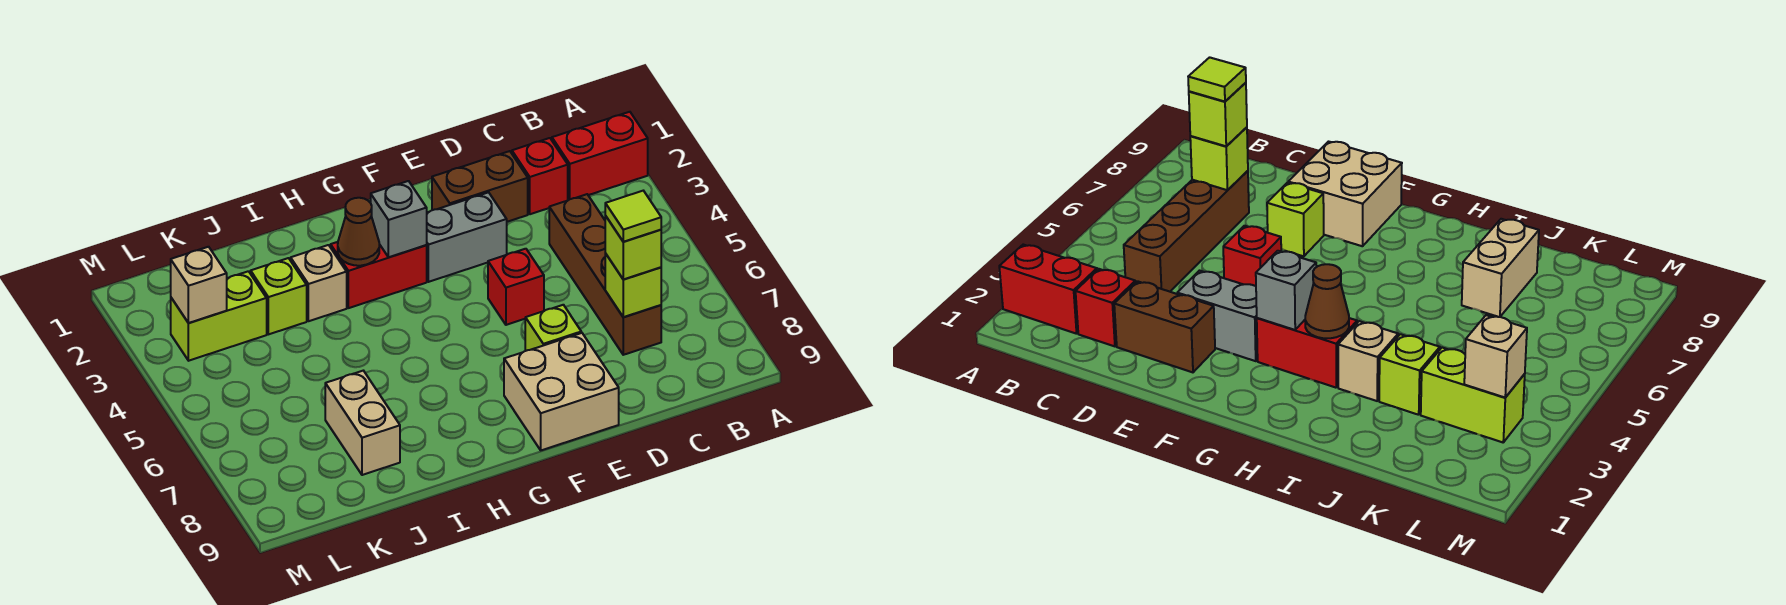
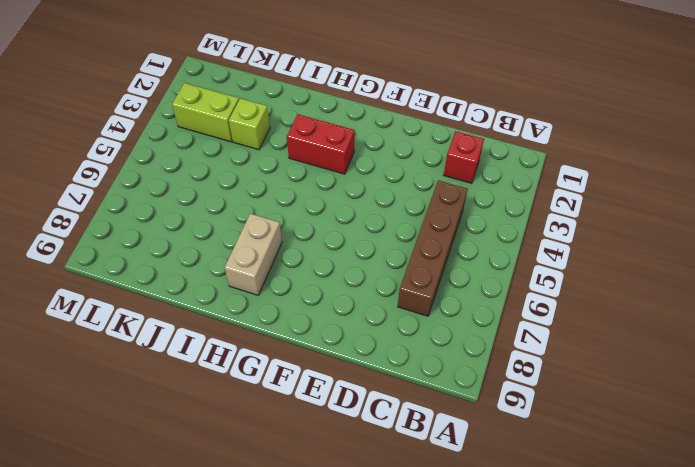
tan brick H7:H8 level 1 -> tan brick J7:J8 level 1
none -> red brick A2:B2 level 1
none -> brown brick D2:E2 level 1
none -> grey brick E3:F3 level 1

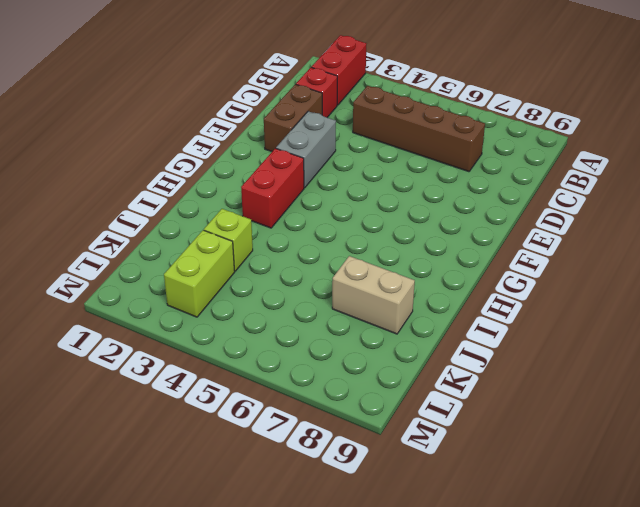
none -> red brick E5 level 1
none -> lime brick E7 level 1
none -> tan brick E8:F9 level 1

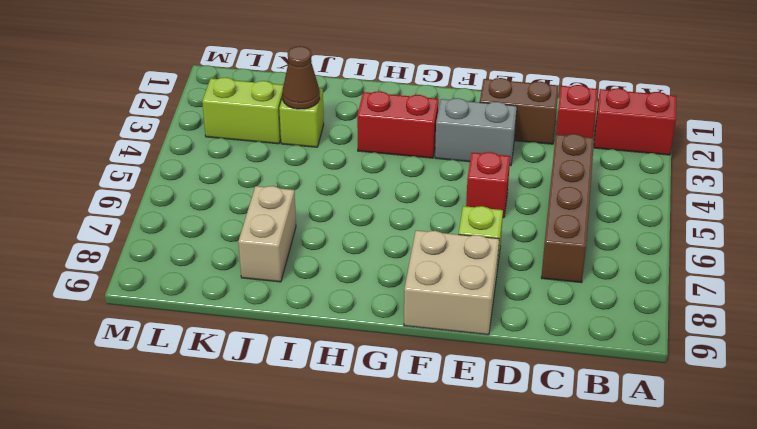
brown cone J3 level 2 -> brown cone H3 level 2
none -> tan brick I3 level 1
none -> lime brick C7 level 2
none -> grey brick G3 level 2

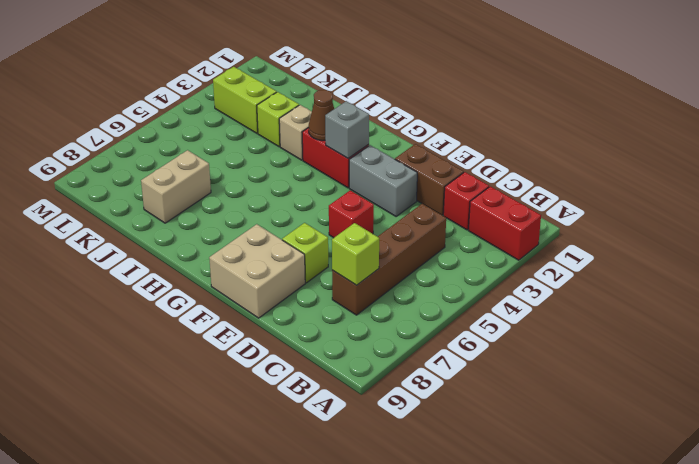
none -> tan brick L3 level 2
none -> lime brick C7 level 3
none -> lime tile C7 level 4

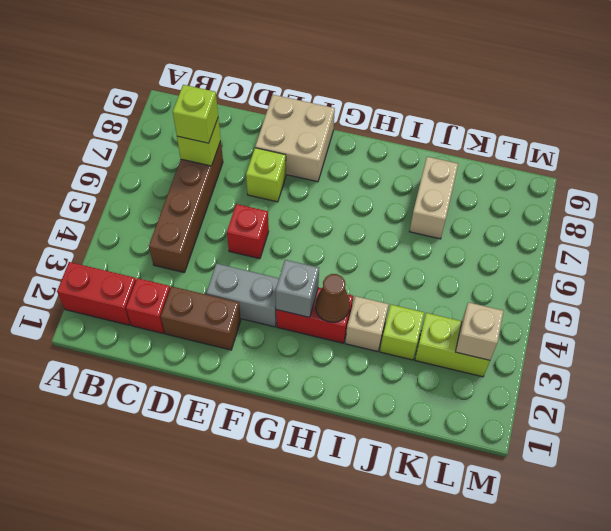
none -> lime tile C7 level 4

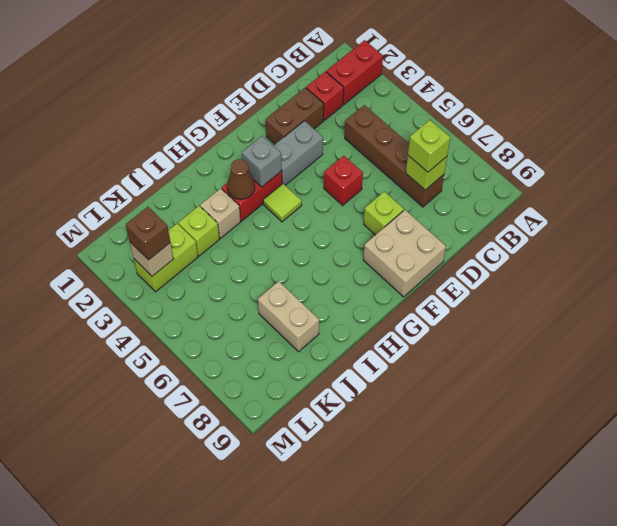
lime tile G4 level 1 -> lime tile C7 level 4
brown brick L3 level 3 -> none

